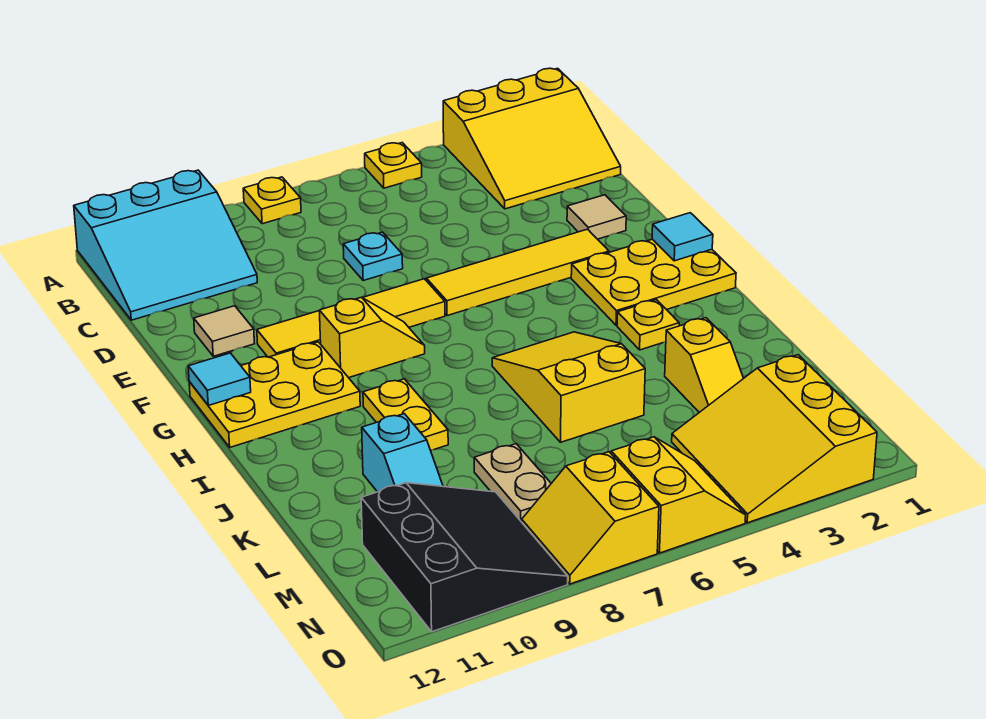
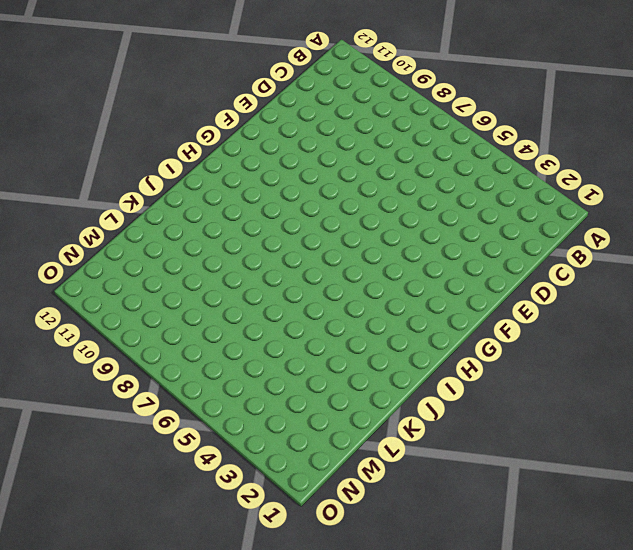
none -> yellow slope A1:C3 level 1 top A
none -> yellow plate A5 level 1
none -> yellow plate A8 level 1

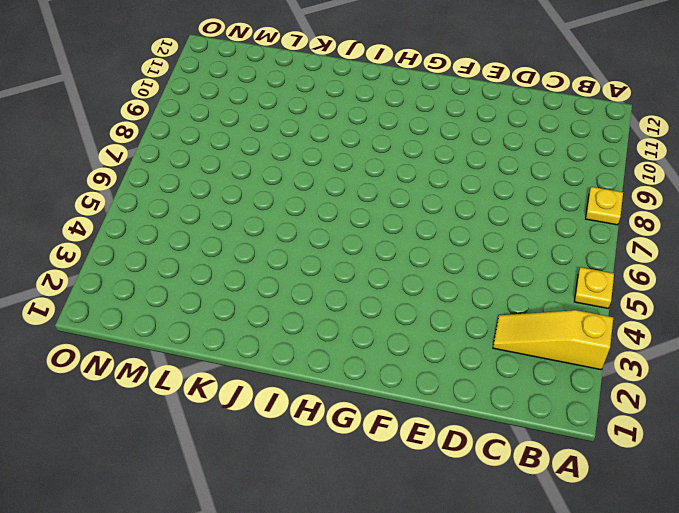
yellow slope A3:C3 level 1 top A -> yellow slope A1:C3 level 1 top A
none -> cyan slope A10:C12 level 1 top A
none -> cyan plate D7 level 1
none -> tan tile E2 level 1

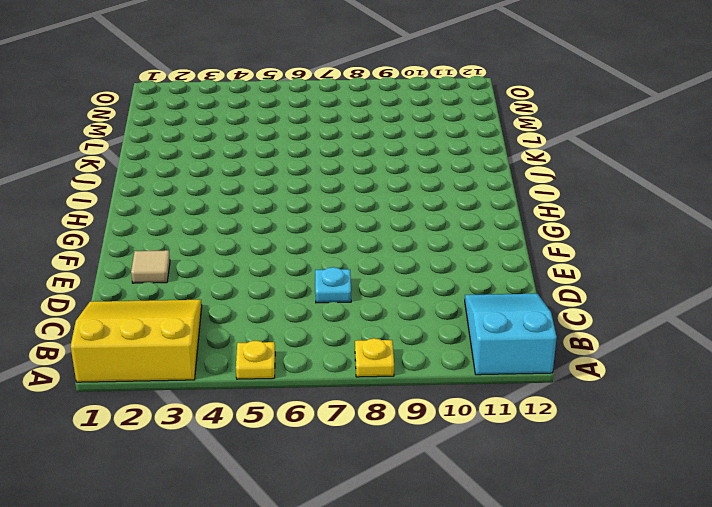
cyan slope A11:C12 level 1 top A -> cyan slope A10:C12 level 1 top A
none -> tan tile E11 level 1
none -> yellow tile F3:F6 level 1
none -> yellow tile F7:F10 level 1

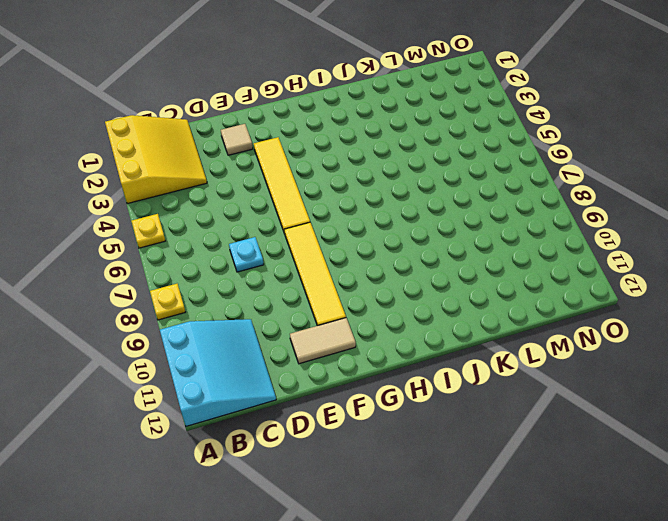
tan tile E11:F11 level 1 -> tan tile E11 level 1
none -> yellow plate G1:H3 level 1
none -> yellow slope G8:G9 level 1 top 9
none -> yellow plate G10:H12 level 1

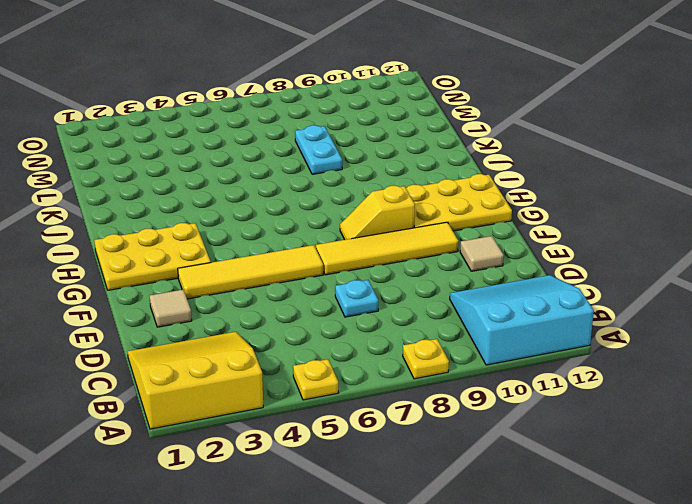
cyan plate K8:L8 level 1 -> tan plate L8:M8 level 1
none -> yellow plate I3 level 1
none -> yellow slope I5:K6 level 1 top K
none -> yellow plate I9:J9 level 1

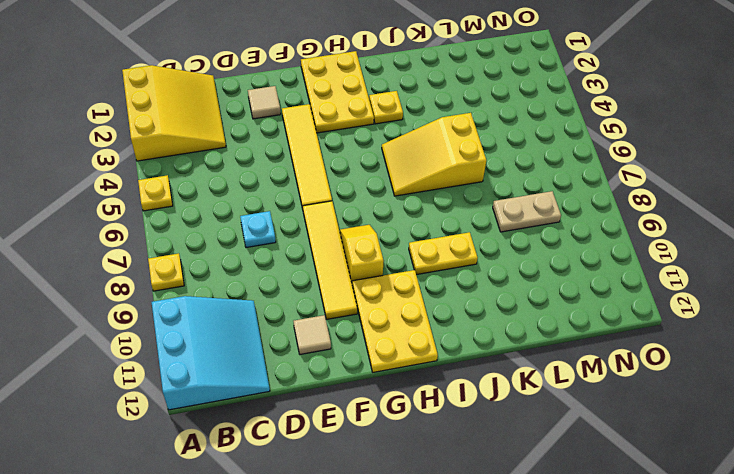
none -> yellow slope K3:L3 level 1 top K
none -> cyan slope K10:L10 level 1 top K
none -> yellow slope M2:O4 level 1 top 2

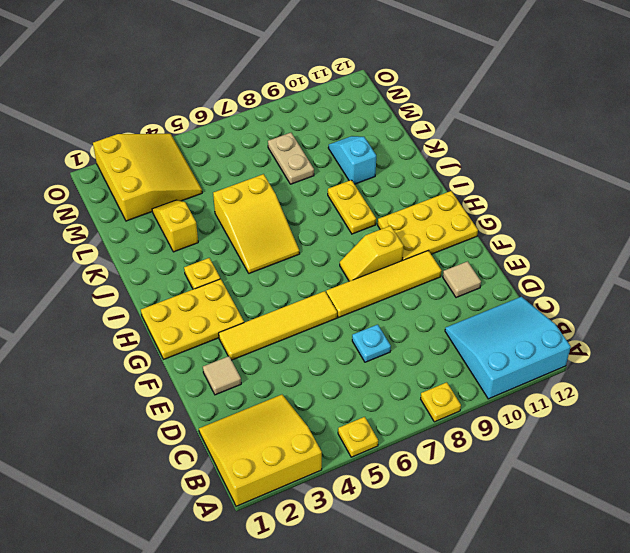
none -> black slope M9:O11 level 1 top 11
none -> yellow slope N5:O6 level 1 top 6
none -> yellow slope N7:O8 level 1 top 7

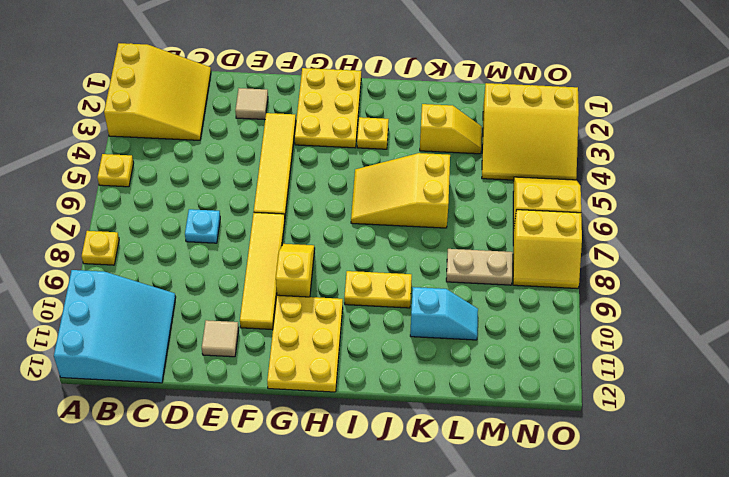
none -> black slope M9:O11 level 1 top 11
none -> cyan tile G1 level 2
none -> cyan tile G12 level 2

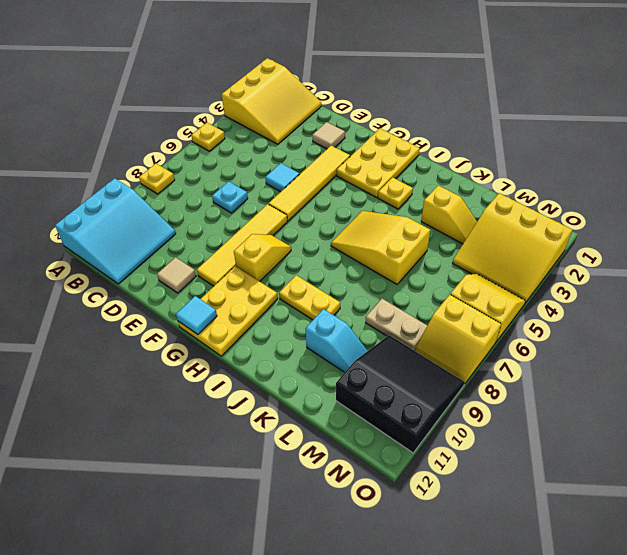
cyan tile E5 level 1 -> cyan tile G1 level 2

